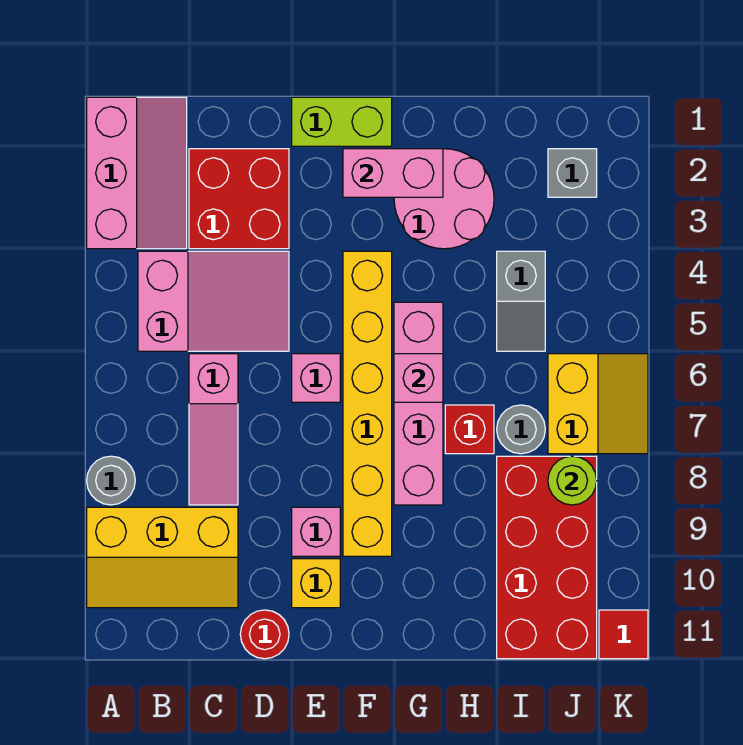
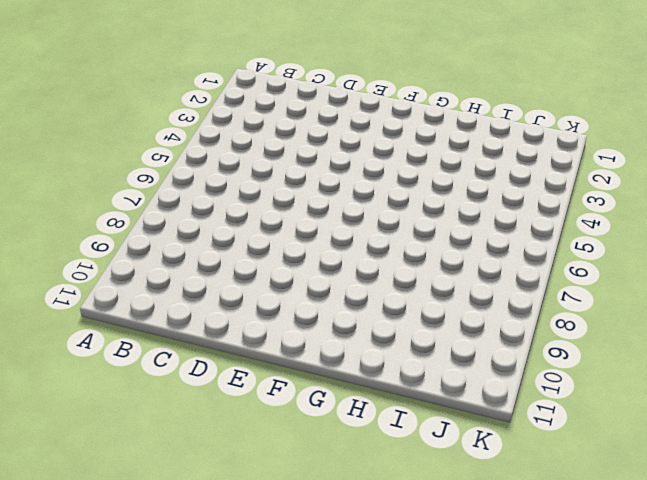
none -> pink slope A1:B3 level 1 top A
none -> grey round brick A8 level 1
none -> yellow slope A9:C10 level 1 top 9

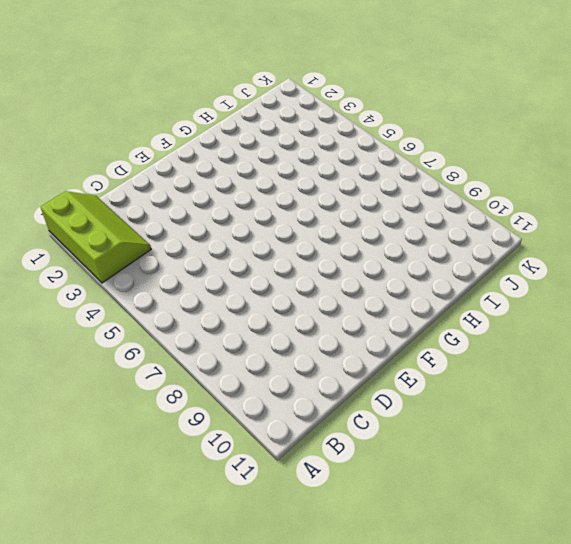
lime slope A1:B3 level 1 top A -> pink slope A1:B3 level 1 top A
none -> grey round brick A8 level 1
none -> yellow slope A9:C10 level 1 top 9
none -> pink slope B4:D5 level 1 top B

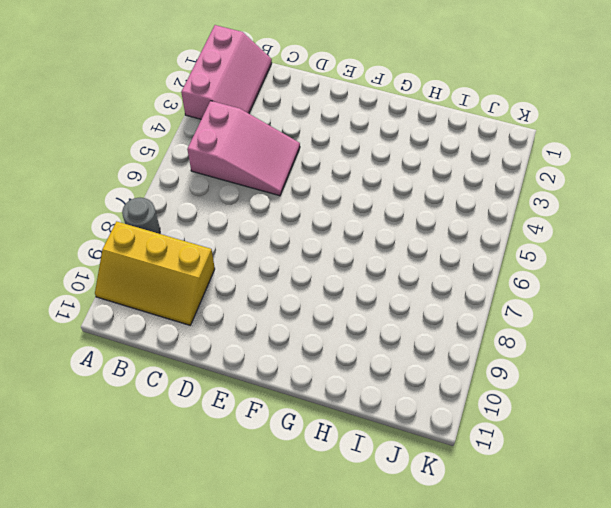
none -> red brick C2:D3 level 1
none -> pink slope C6:C8 level 1 top 6
none -> red round brick D11 level 1

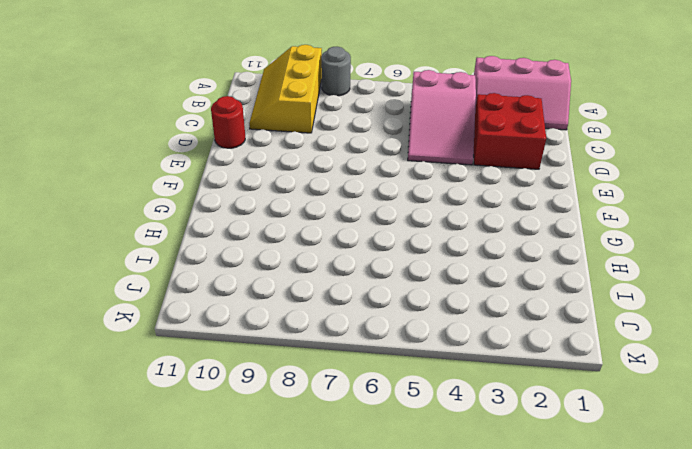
none -> pink slope C6:C8 level 1 top 6
none -> lime brick E1:F1 level 1
none -> pink brick E6 level 1

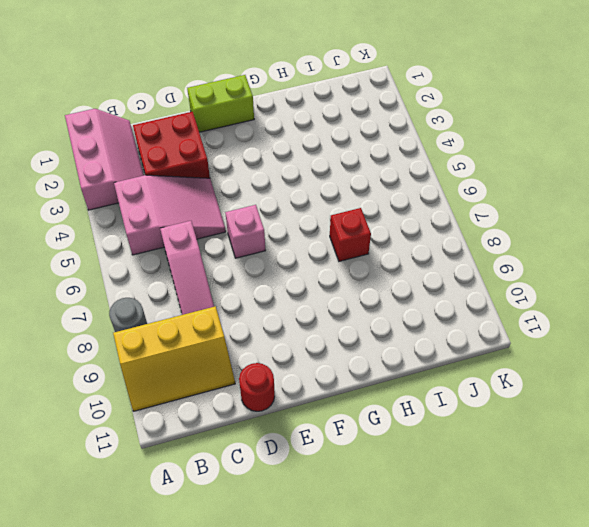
none -> pink brick E9 level 1
none -> yellow brick E10 level 1
none -> yellow brick F4:F9 level 1

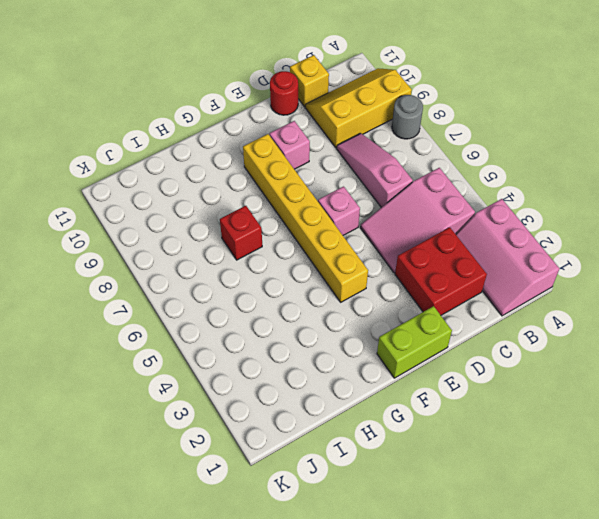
yellow brick C11 level 1 -> yellow brick E10 level 1
none -> pink round brick G2:H3 level 1
none -> pink brick G5:G8 level 1
none -> grey slope I4:I5 level 1 top 4

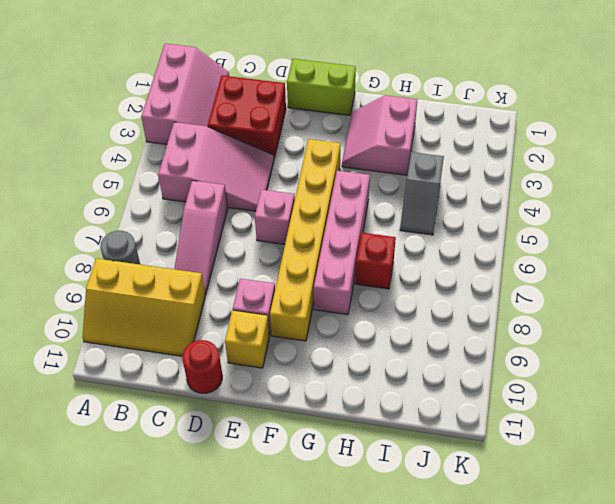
pink slope G2:H3 level 1 top H -> pink round brick G2:H3 level 1
none -> grey round brick I7 level 1
none -> red brick I8:J11 level 1
none -> grey brick J2 level 1

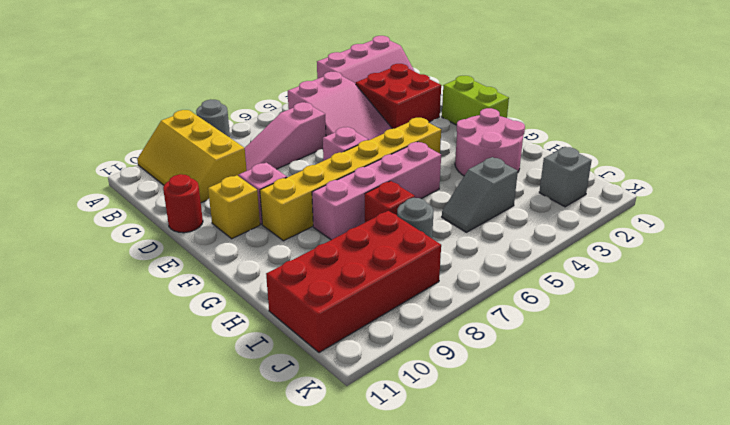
none -> yellow slope J6:K7 level 1 top J
none -> red tile K11 level 1
none -> pink brick F2:G2 level 2

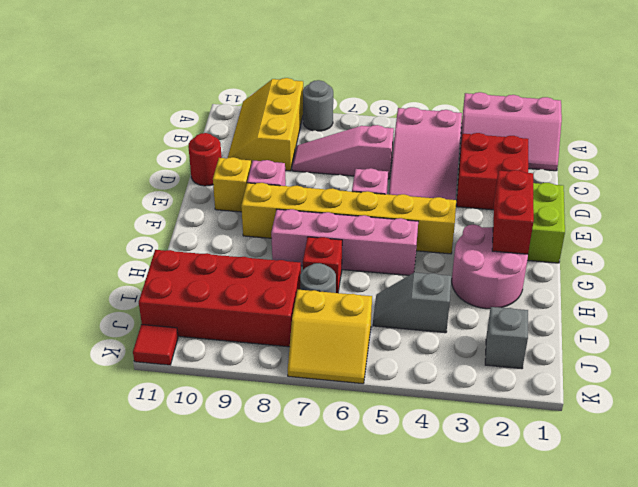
red brick F2:G2 level 2 -> pink brick F2:G2 level 2
none -> pink brick G6 level 2
none -> lime round brick J8 level 2

